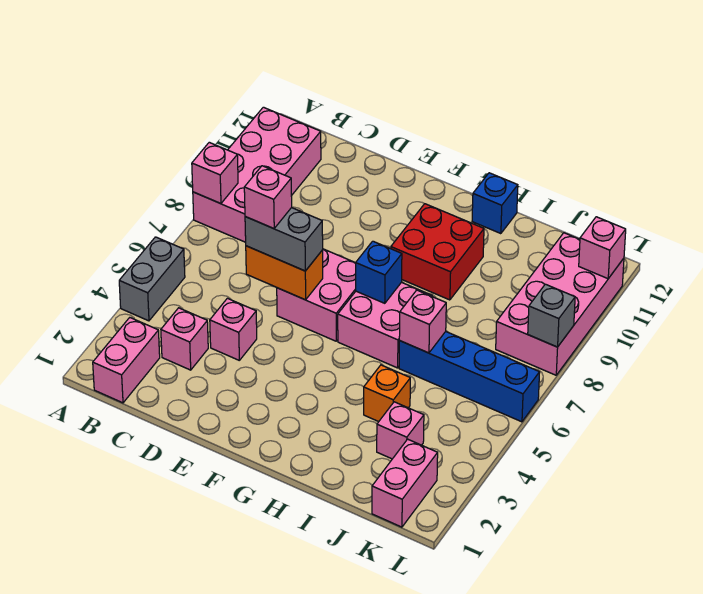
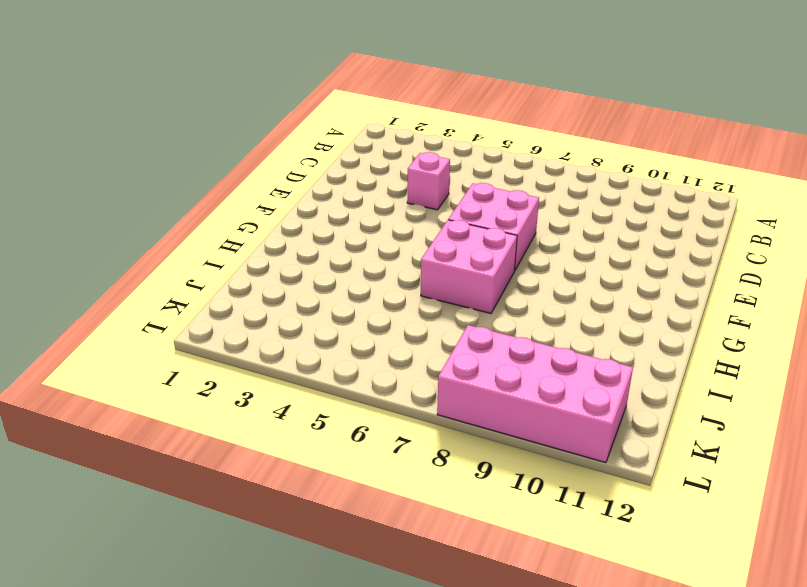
none -> grey brick A4:A5 level 1
none -> pink brick A8:B11 level 1
none -> pink brick B1:B2 level 1

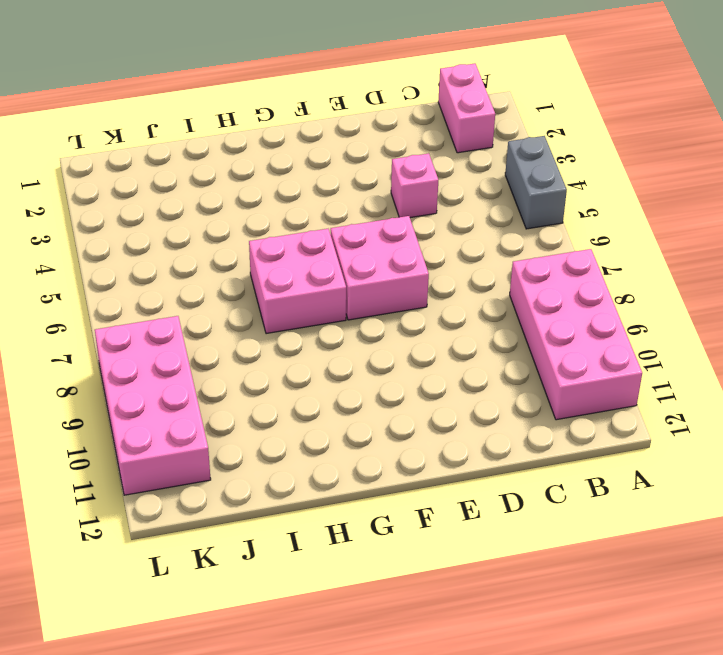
none -> pink brick C3 level 1
none -> red brick G9:H10 level 1
none -> blue brick H12 level 1

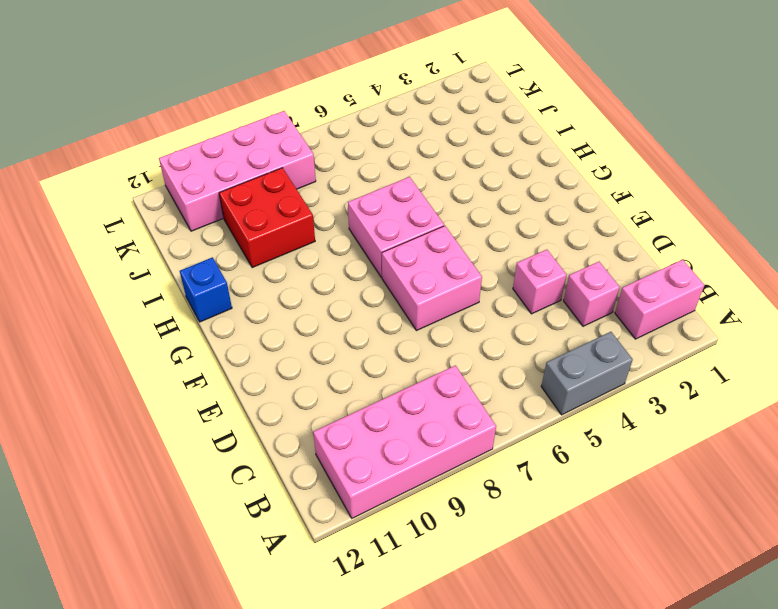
red brick I9:J10 level 1 -> red brick G9:H10 level 1
none -> orange brick I4 level 1
none -> blue brick I6:L6 level 1
none -> pink brick J3 level 1

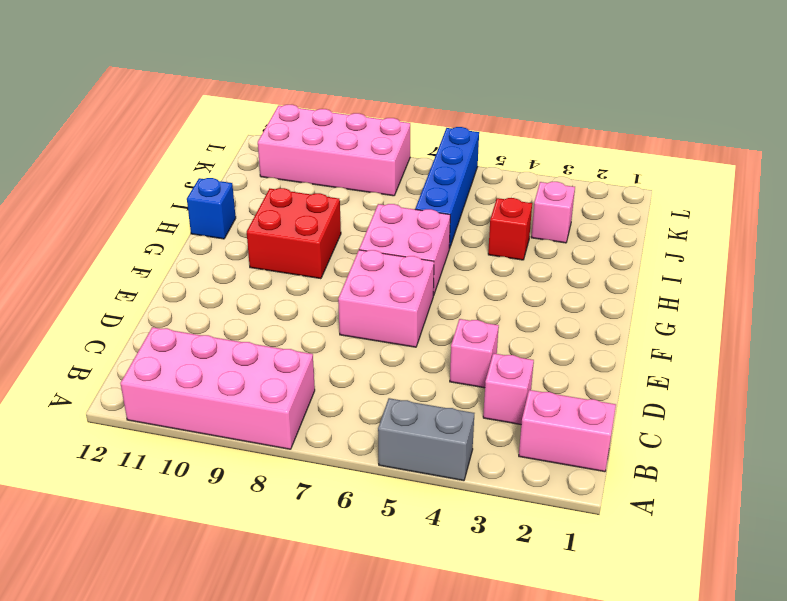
red brick I4 level 1 -> orange brick I4 level 1
none -> pink brick K1:K2 level 1
none -> pink brick A8 level 2
none -> orange brick D6:E6 level 2

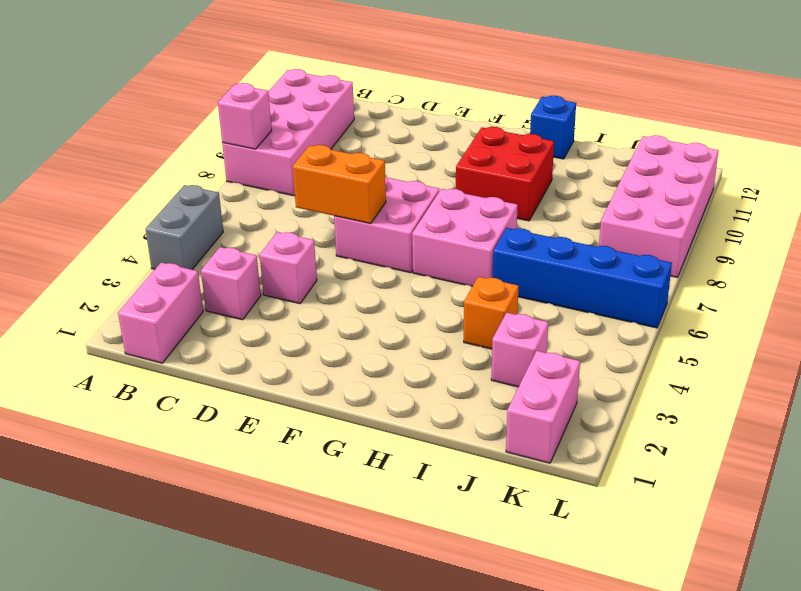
none -> blue brick G7 level 2
none -> pink brick I6 level 2
none -> grey brick L8 level 2

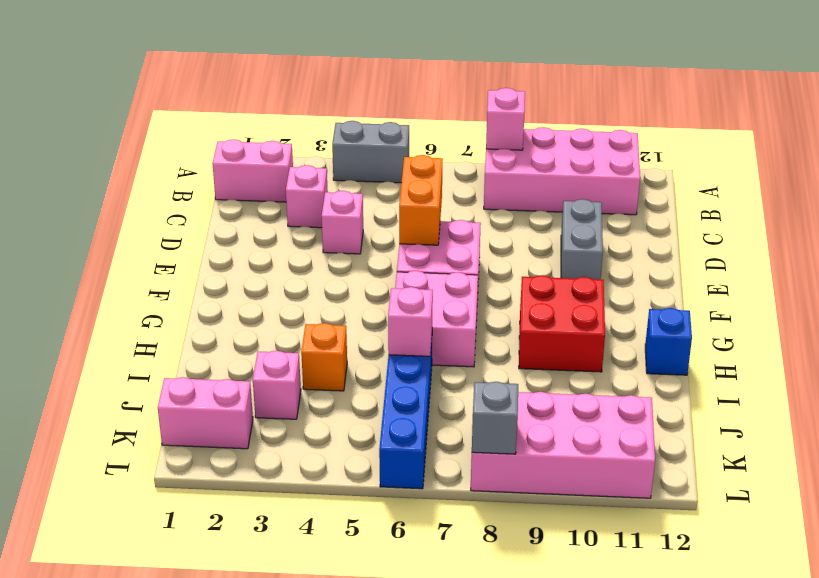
grey brick D10:E10 level 1 -> grey brick D6:E6 level 3
none -> blue brick G7 level 2
none -> pink brick L11 level 2
none -> pink brick D6 level 4

